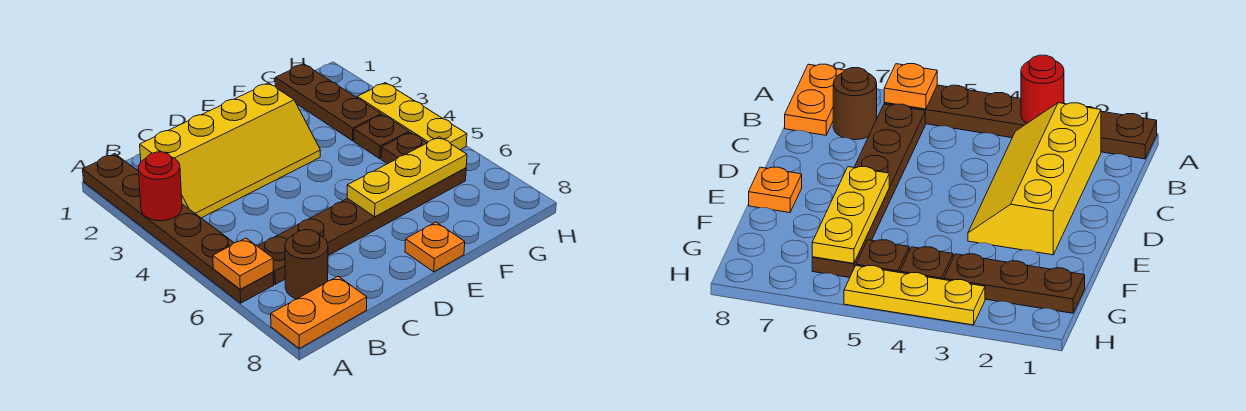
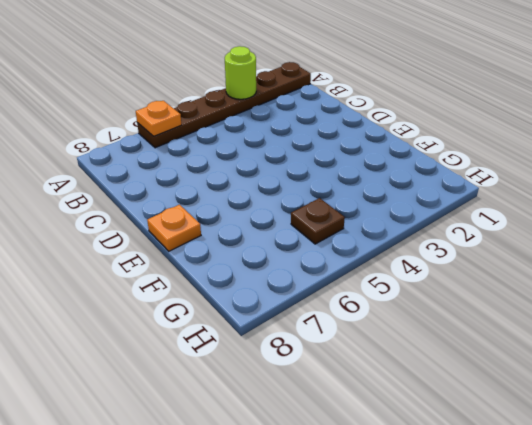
lime round brick A3 level 2 -> red round brick A3 level 2
none -> orange plate A8:B8 level 1
none -> yellow slope B2:E3 level 1 top 2
none -> brown plate B6:G6 level 1

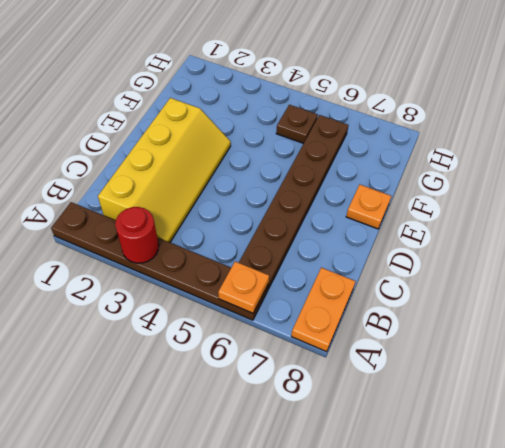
none -> brown round brick B7 level 1
none -> brown plate G1:G3 level 1
none -> brown plate G4 level 1

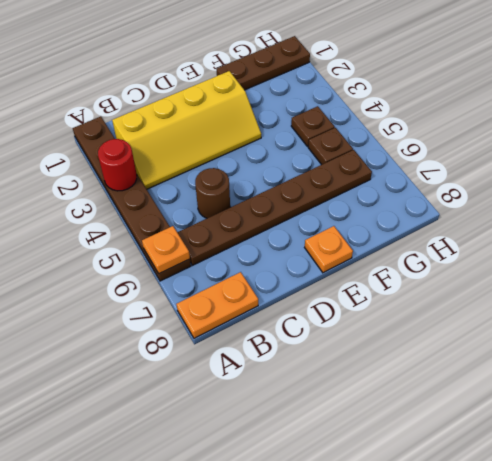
brown round brick C5 level 1 -> brown round brick B7 level 1
brown plate F1:H1 level 1 -> brown plate G1:G3 level 1
none -> yellow plate H3:H5 level 1
none -> yellow plate E6:G6 level 2

